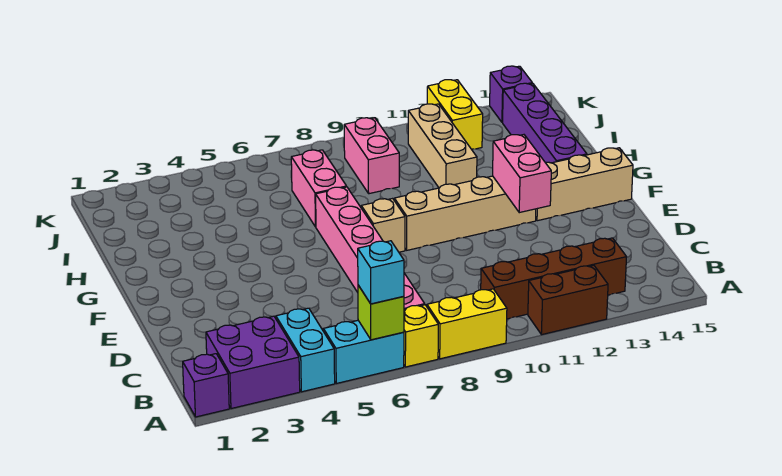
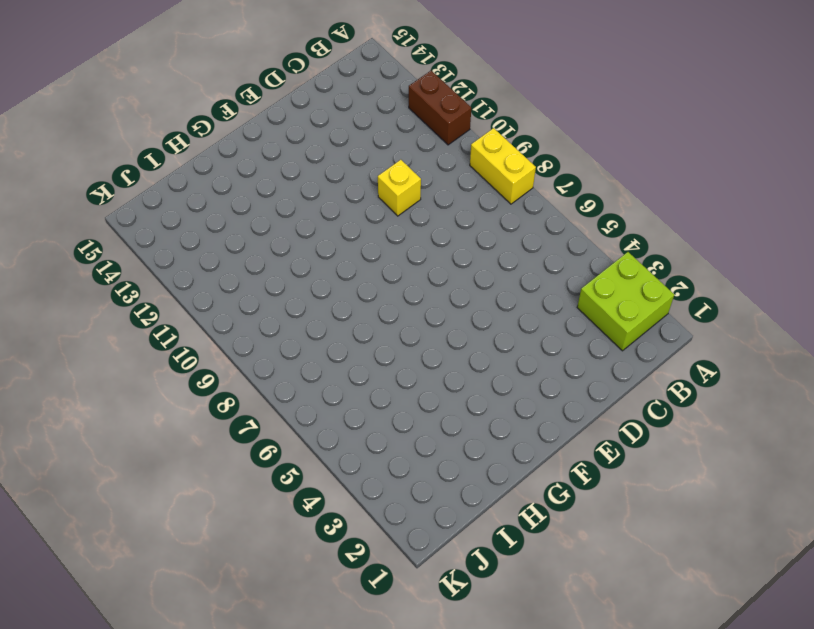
lime brick A2:B3 level 1 -> purple brick A2:B3 level 1
yellow brick D10 level 1 -> yellow brick A7 level 1
none -> purple brick A1 level 1
none -> cyan brick A4:B4 level 1
none -> cyan brick A5:A6 level 1

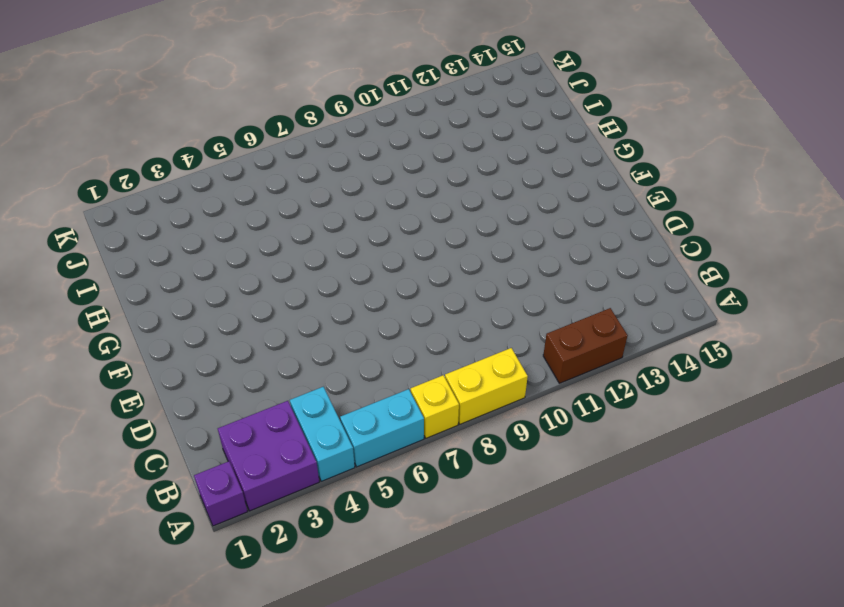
none -> pink brick B7:G7 level 1
none -> brown brick B10:B13 level 1
none -> tan brick F8 level 1

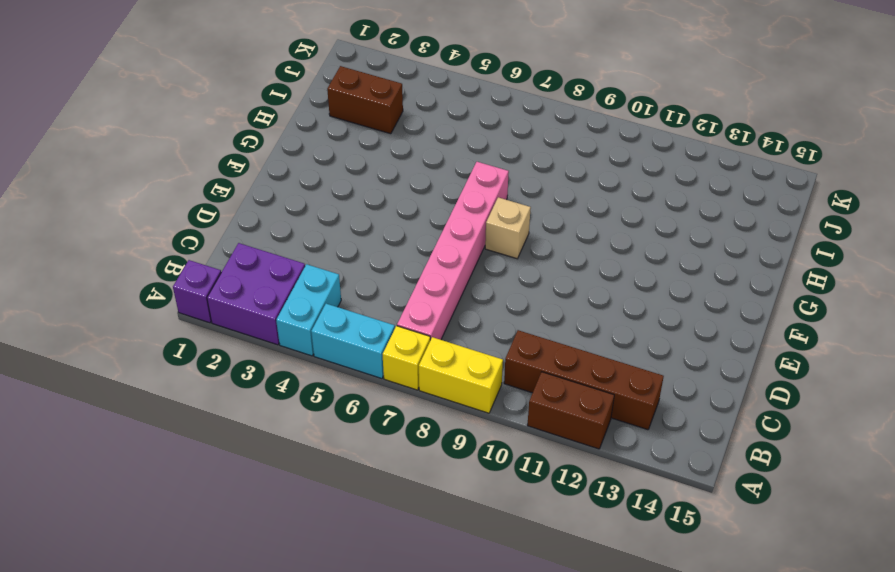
brown brick I2:I3 level 1 -> none
none -> tan brick F9:F12 level 1
none -> tan brick F13:F15 level 1
none -> purple brick G14:J14 level 1

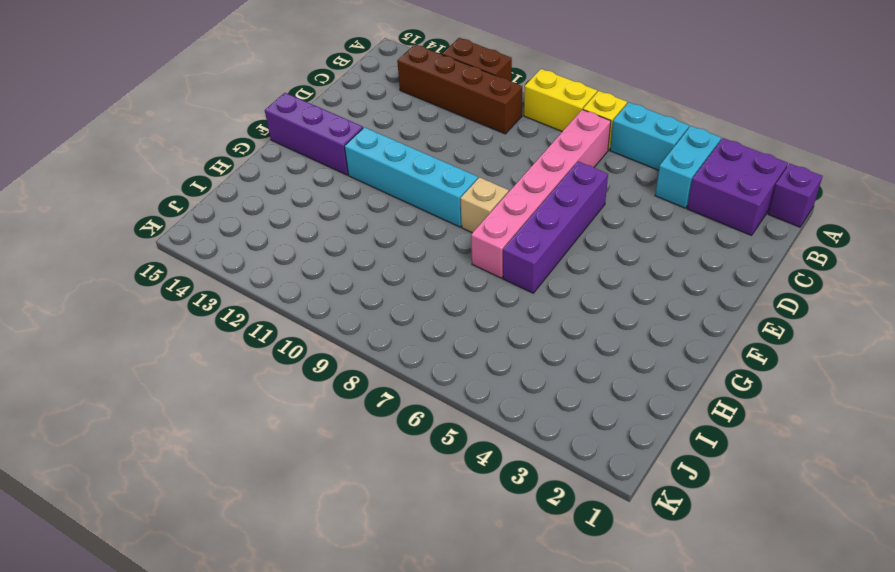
purple brick D6:G6 level 1 -> purple brick G14:J14 level 1
cyan brick F9:F12 level 1 -> tan brick F9:F12 level 1
purple brick F13:F15 level 1 -> tan brick F13:F15 level 1
none -> pink brick H7:I7 level 1
none -> tan brick H11:J11 level 1
none -> pink brick I9:J9 level 1

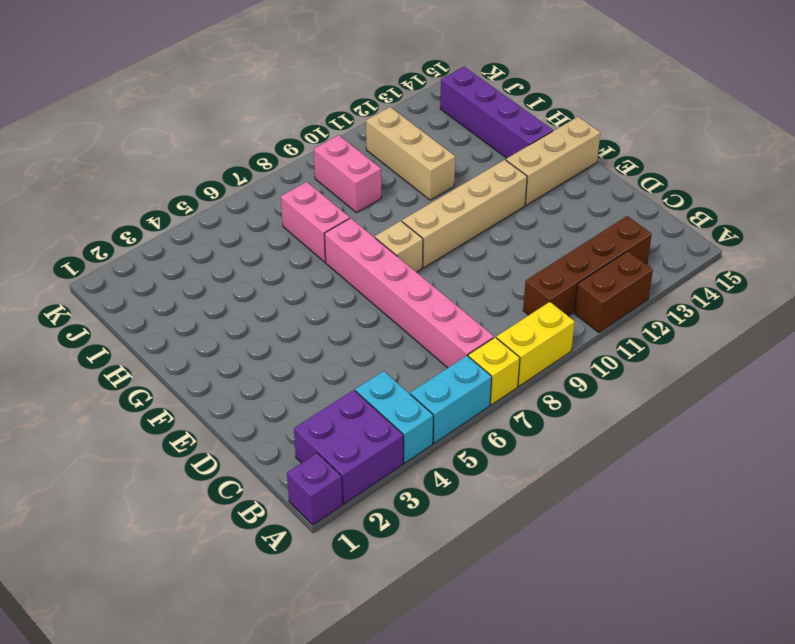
none -> yellow brick J12:K12 level 1
none -> purple brick K14 level 1
none -> lime brick A6 level 2

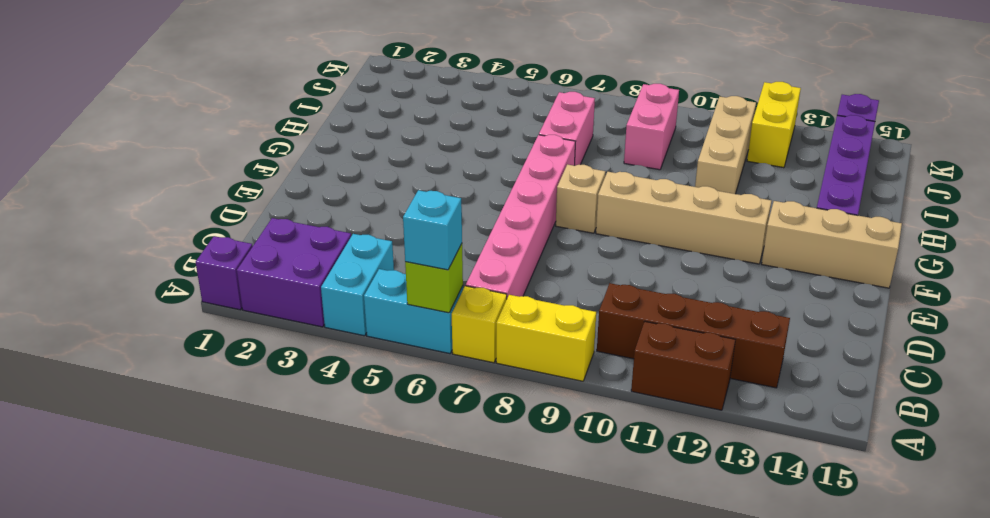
none -> pink brick E12:F12 level 2

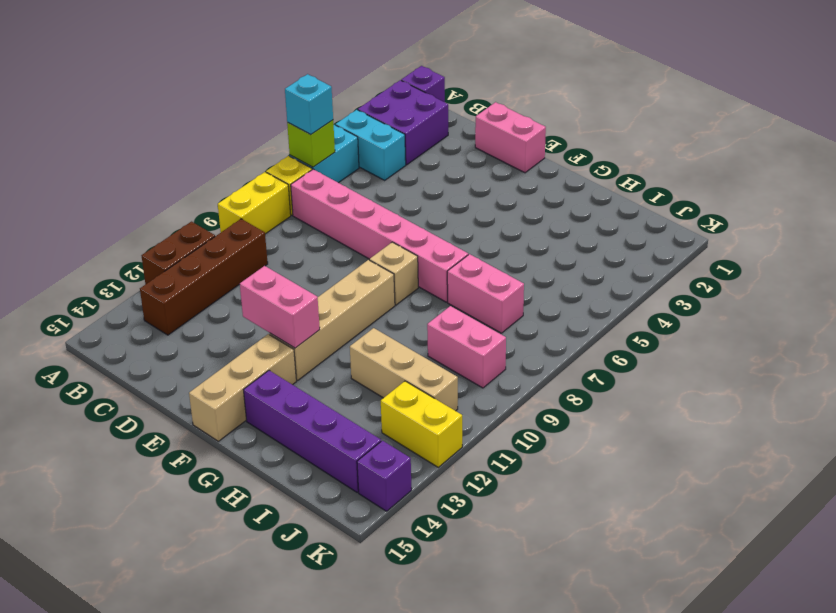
pink brick D1:E1 level 1 -> none

